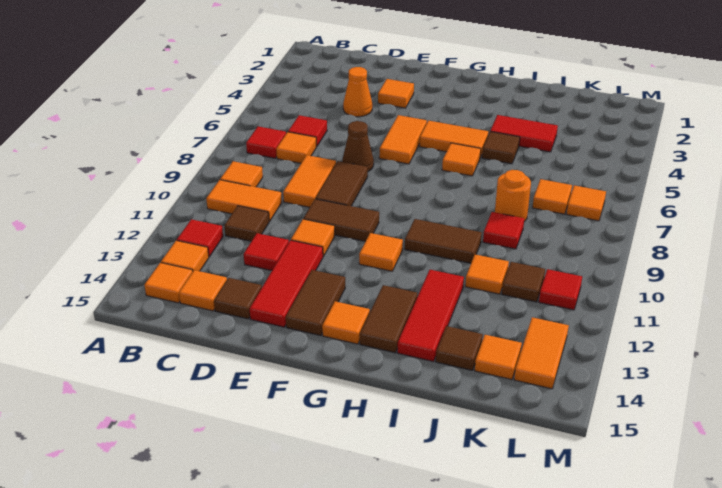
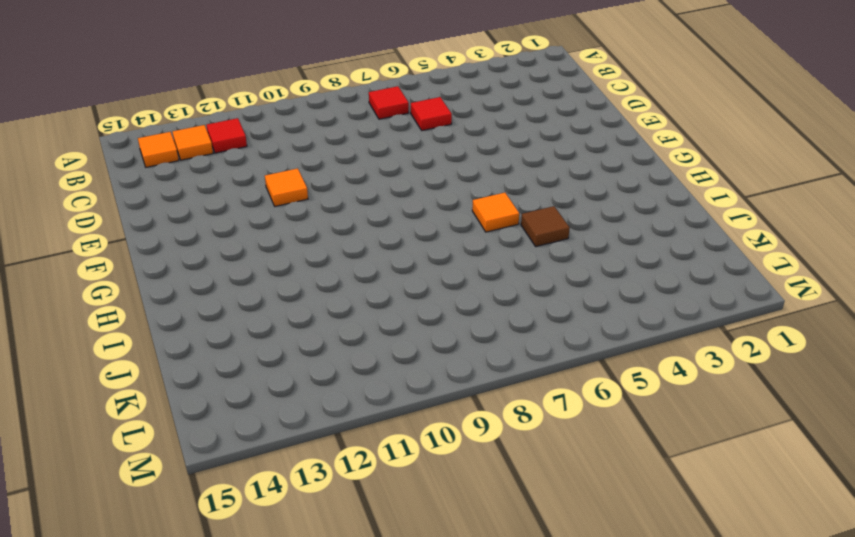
none -> orange tile B9 level 1
none -> orange tile B10:C10 level 1
none -> orange tile C7 level 1
none -> brown tile C11 level 1

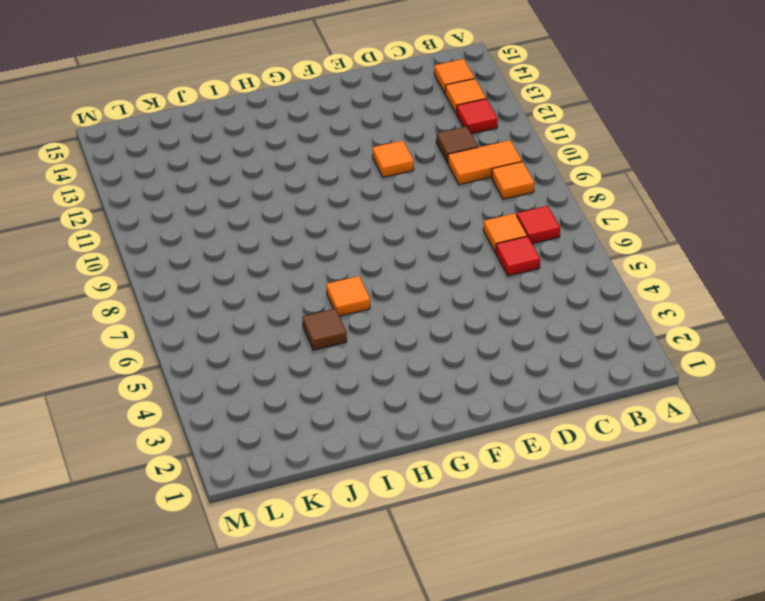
none -> orange tile C14 level 1
none -> orange cone D4 level 1
none -> orange tile D8:D9 level 1
none -> red tile D12 level 1

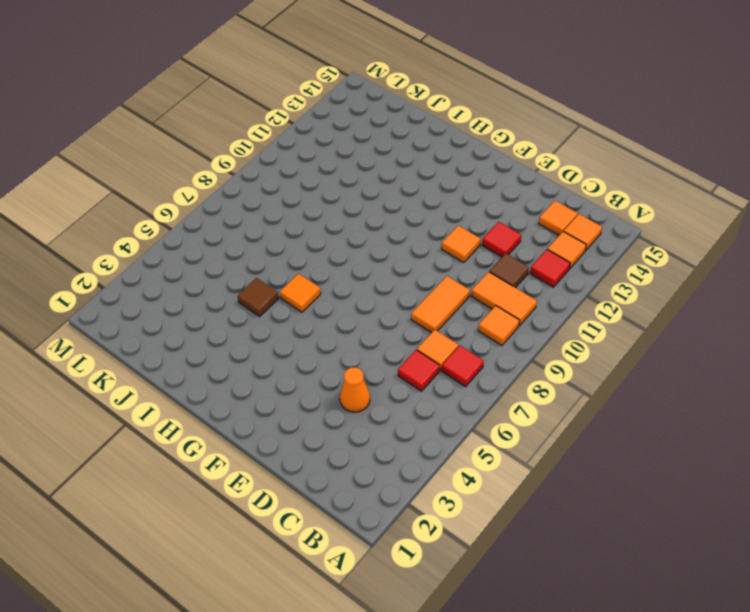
none -> brown tile D14 level 1
none -> orange tile E3 level 1
none -> brown cone E7 level 1
none -> brown tile E8:E9 level 1

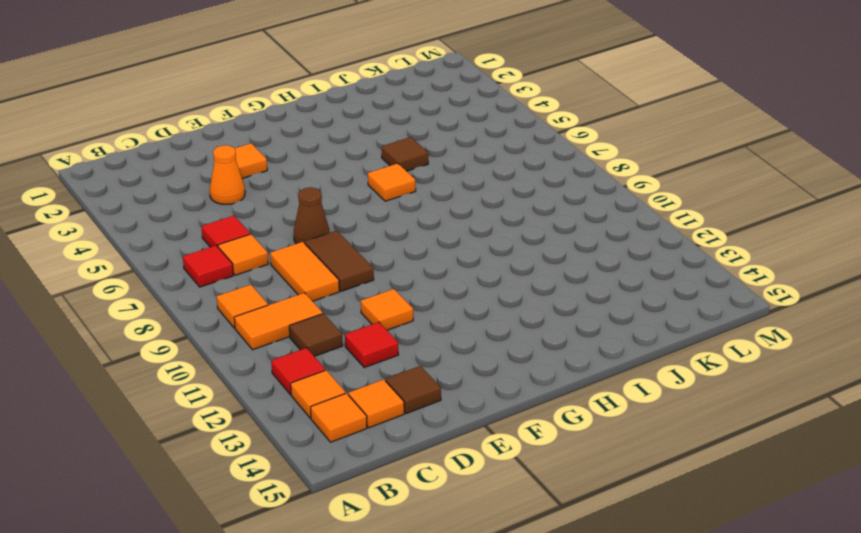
none -> brown tile E10:F10 level 1
none -> red tile E12:E14 level 1
none -> orange tile F5:F6 level 1
none -> brown tile F13:F14 level 1

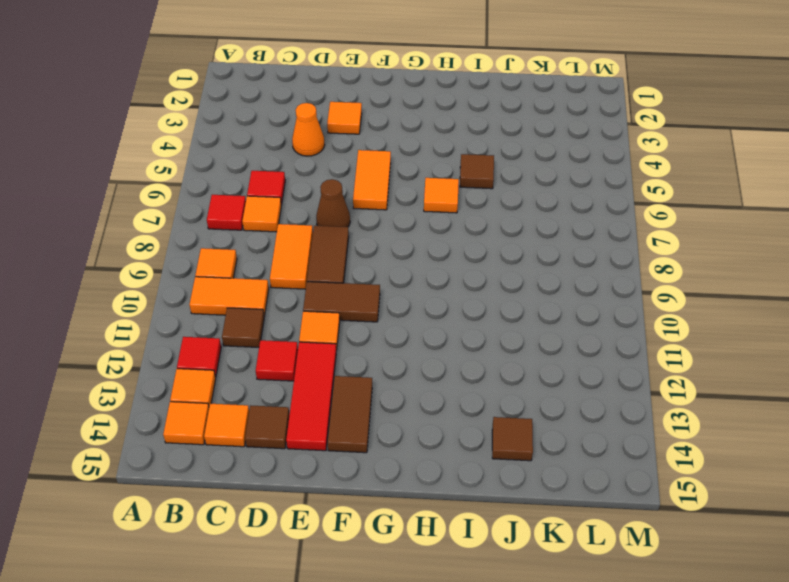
none -> orange tile G5:H5 level 1
none -> orange tile G11 level 1
none -> orange tile G14 level 1
none -> brown tile H10:I10 level 1

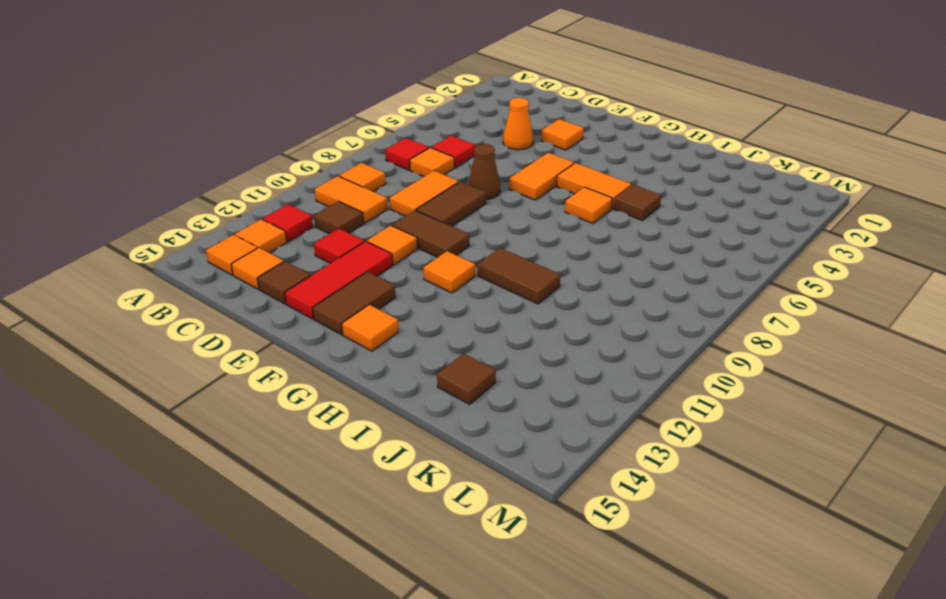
none -> brown tile H13:H14 level 1
none -> red tile I4:J4 level 1
none -> red tile I12:I14 level 1
none -> orange round brick J8 level 1

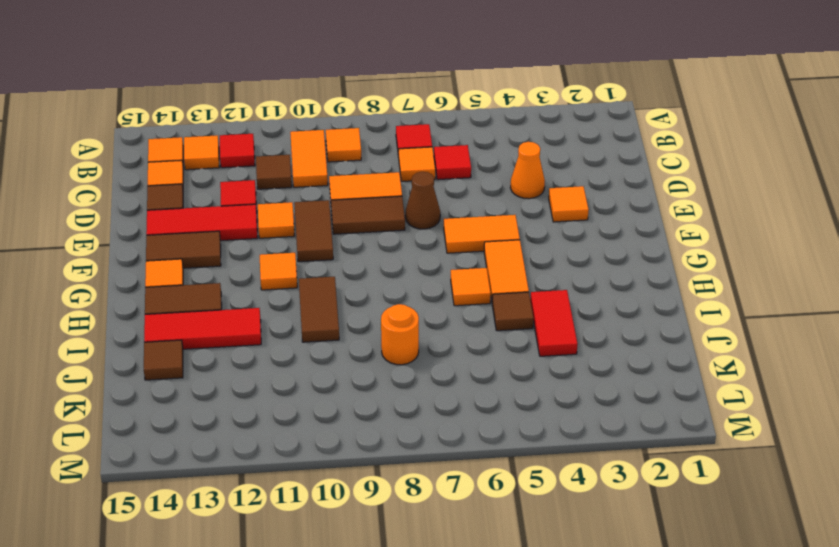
none -> red tile J9 level 1
none -> orange tile J11 level 1
none -> orange tile K7 level 1
none -> brown tile K11 level 1

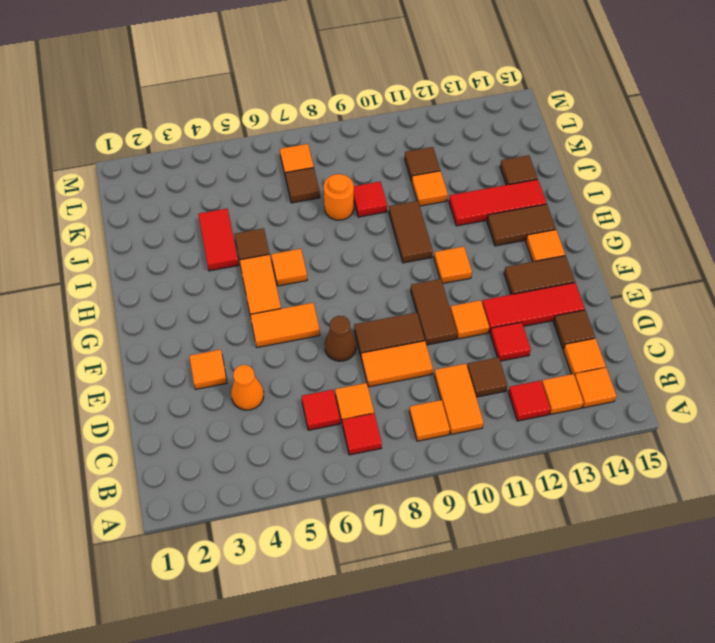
brown tile K7 level 1 -> orange tile K7 level 1
none -> orange tile K14 level 1
none -> red tile L11 level 1
none -> orange tile L13:L14 level 1

